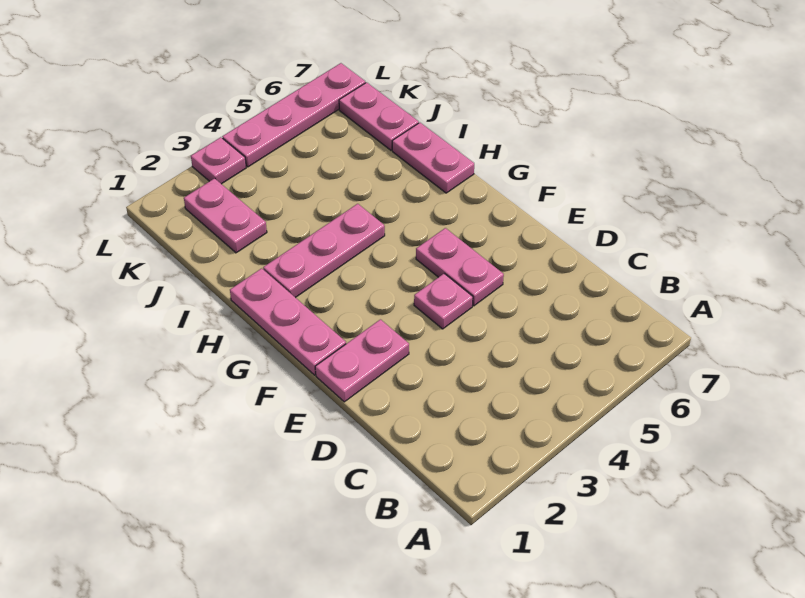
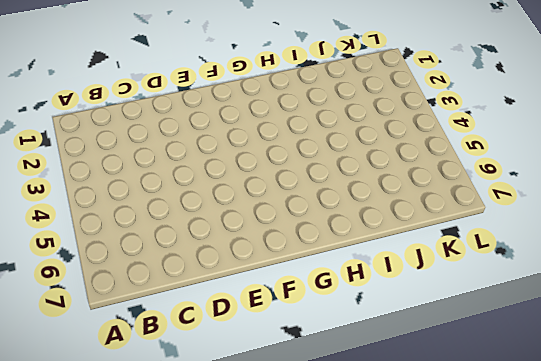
none -> pink plate E1:E2 level 1
none -> pink plate E4 level 1

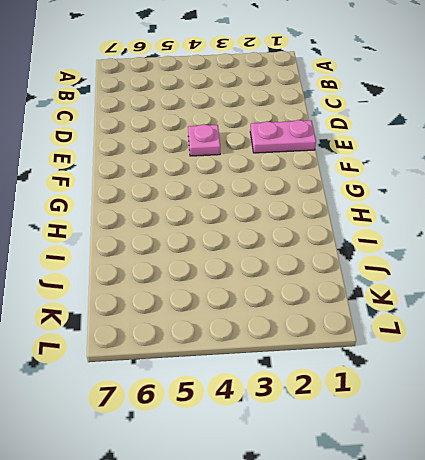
none -> pink plate E5:F5 level 1
none -> pink plate F1:H1 level 1

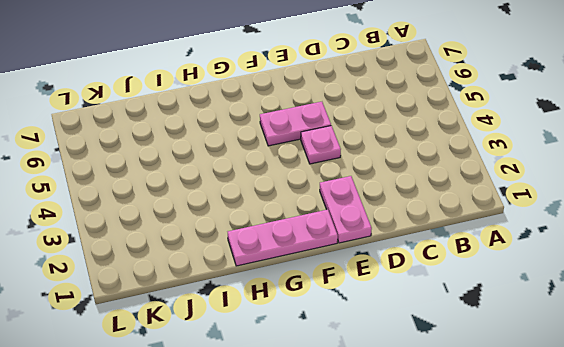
none -> pink plate H2:H4 level 1
none -> pink plate H7:I7 level 1

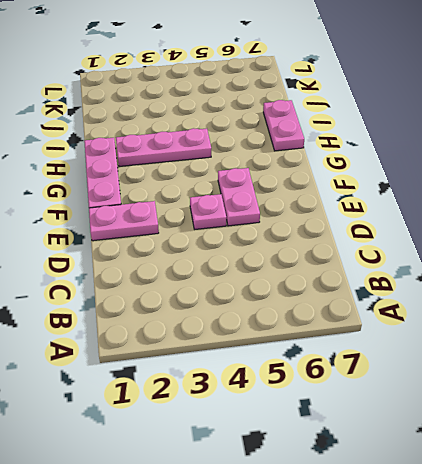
none -> pink plate J2:K2 level 1
none -> pink plate J7:K7 level 1

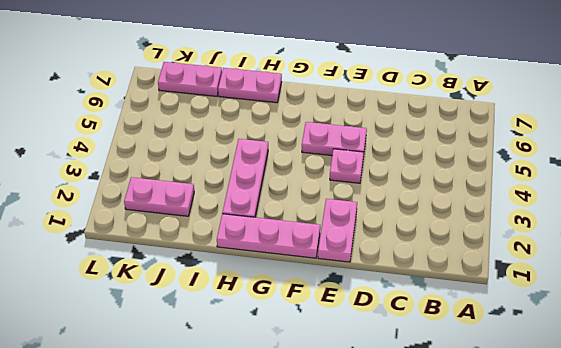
none -> pink plate L3 level 1
none -> pink plate L4:L7 level 1

